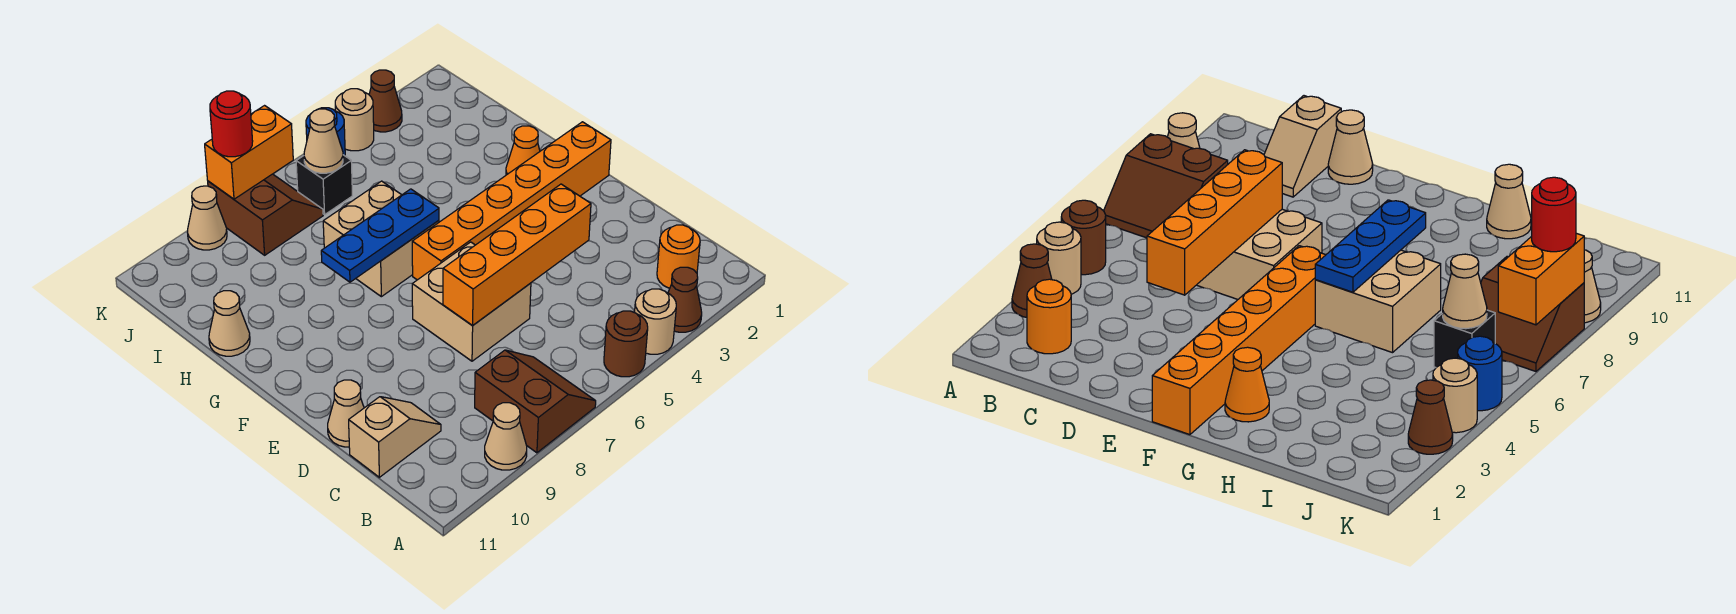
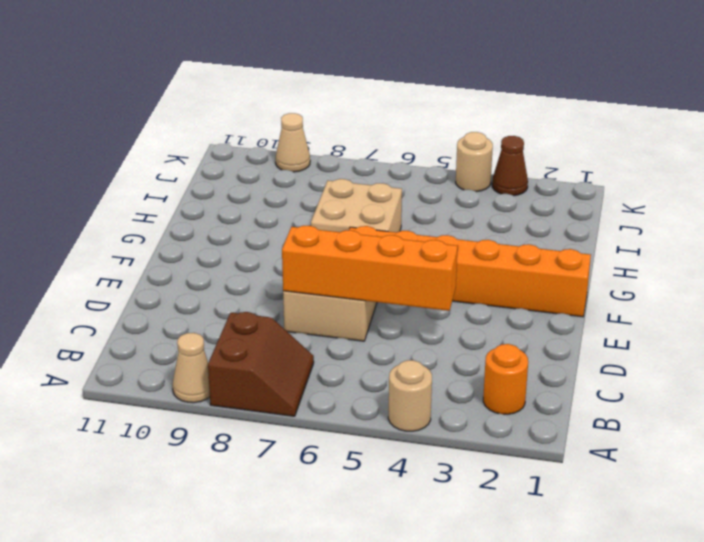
none -> brown cone A3 level 1
none -> brown round brick A5 level 1
none -> tan slope C10:C11 level 1 top 11

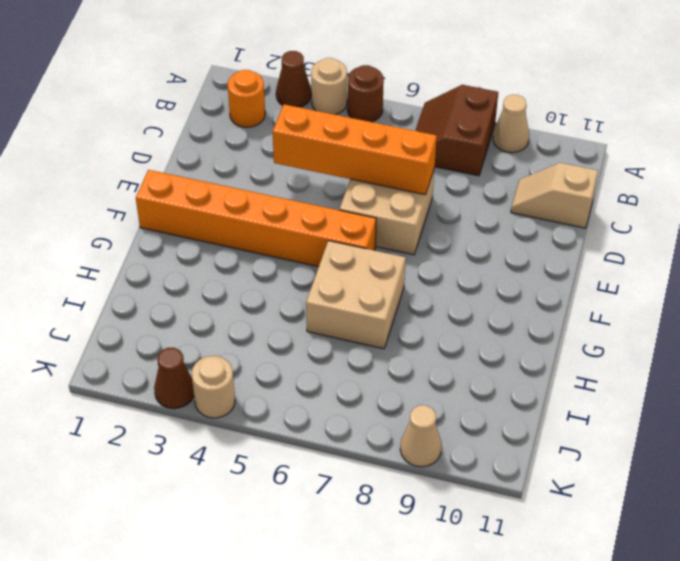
none -> tan cone D11 level 1
none -> orange cone G2 level 1
none -> tan cone H11 level 1

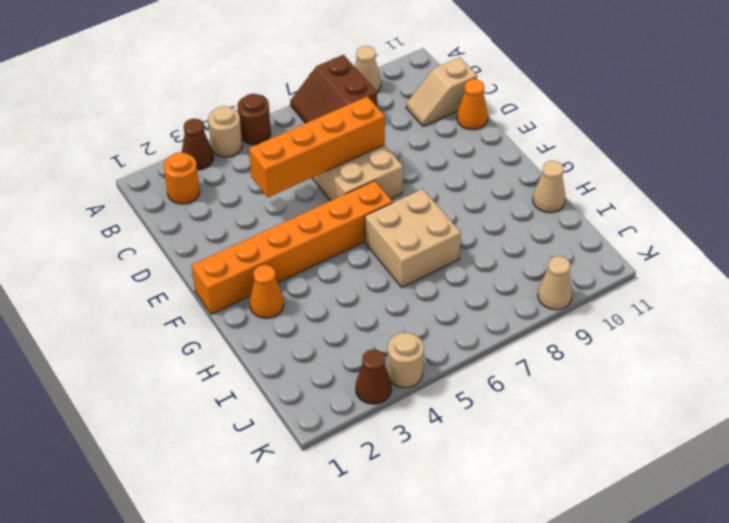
orange cone D11 level 1 -> tan cone D11 level 1
none -> black brick J6 level 1
none -> brown slope J7:K8 level 1 top 8
none -> blue round brick K5 level 1

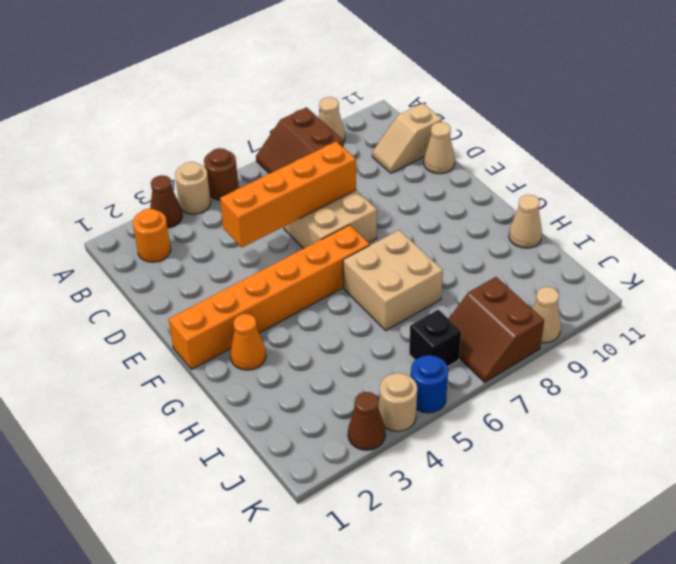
none -> blue plate G6:G8 level 2
none -> tan cone J6 level 2
none -> orange brick K7:K8 level 2

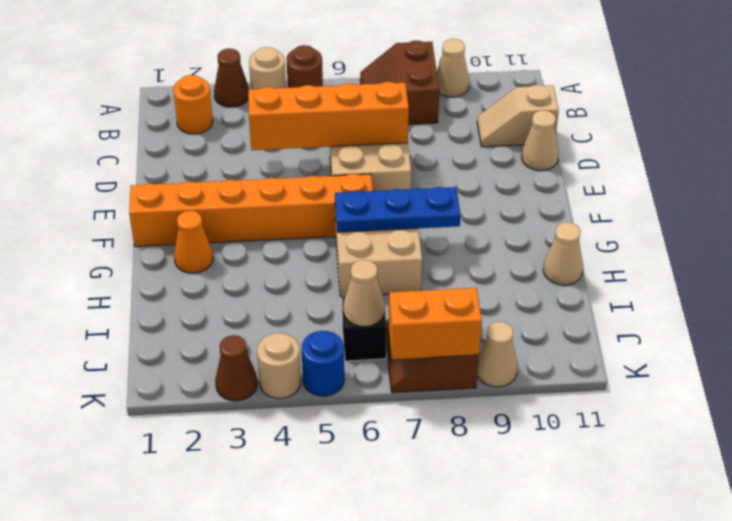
none -> red round brick K8 level 3

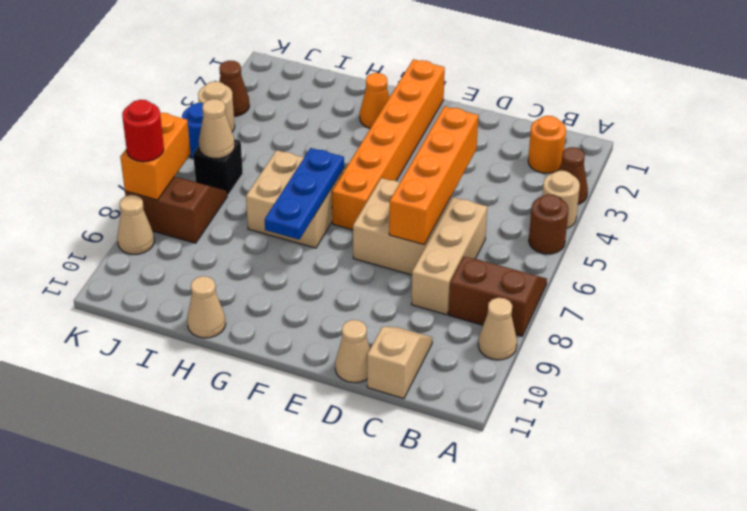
tan brick C6:C8 level 1 -> none

